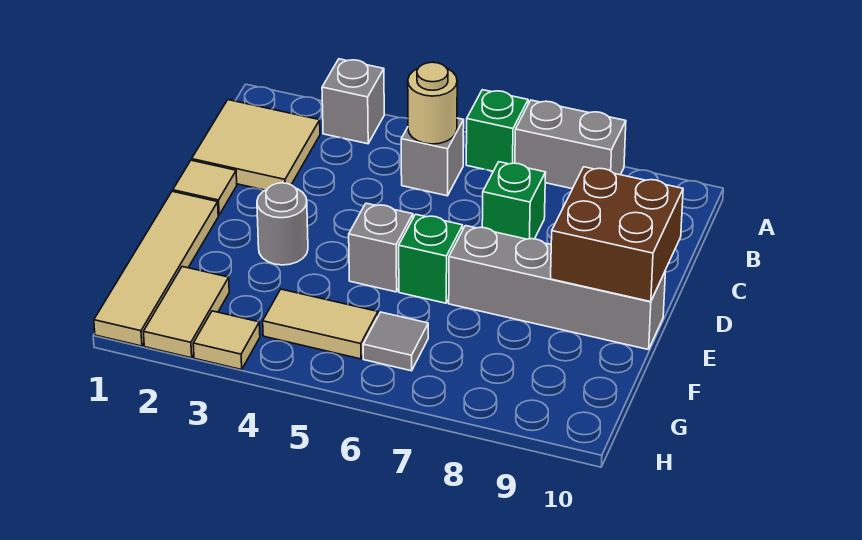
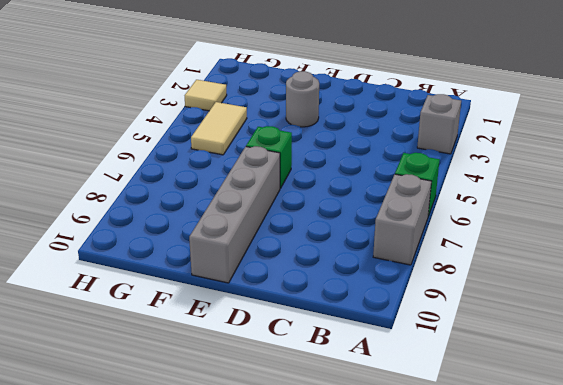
none -> tan tile B1:C2 level 1
none -> grey brick B5 level 1
none -> green brick C7 level 1

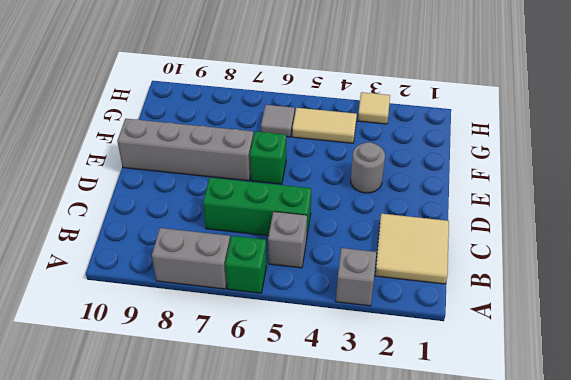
green brick C5:C7 level 1 -> green brick C7 level 1
none -> tan tile D1 level 1
none -> tan tile E1:H1 level 1
none -> grey brick E5 level 1

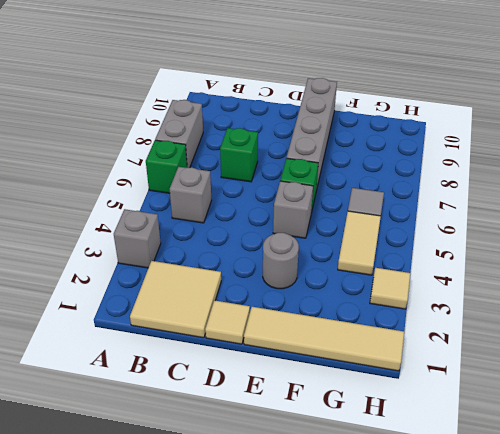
none -> tan tile G2:H2 level 1
none -> tan round brick B5 level 2
none -> brown brick D9:E10 level 2

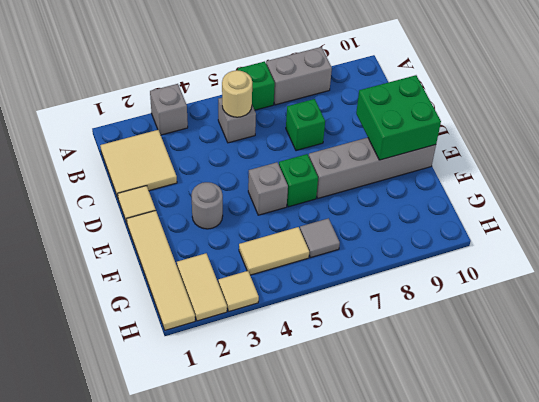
green brick D9:E10 level 2 -> brown brick D9:E10 level 2

